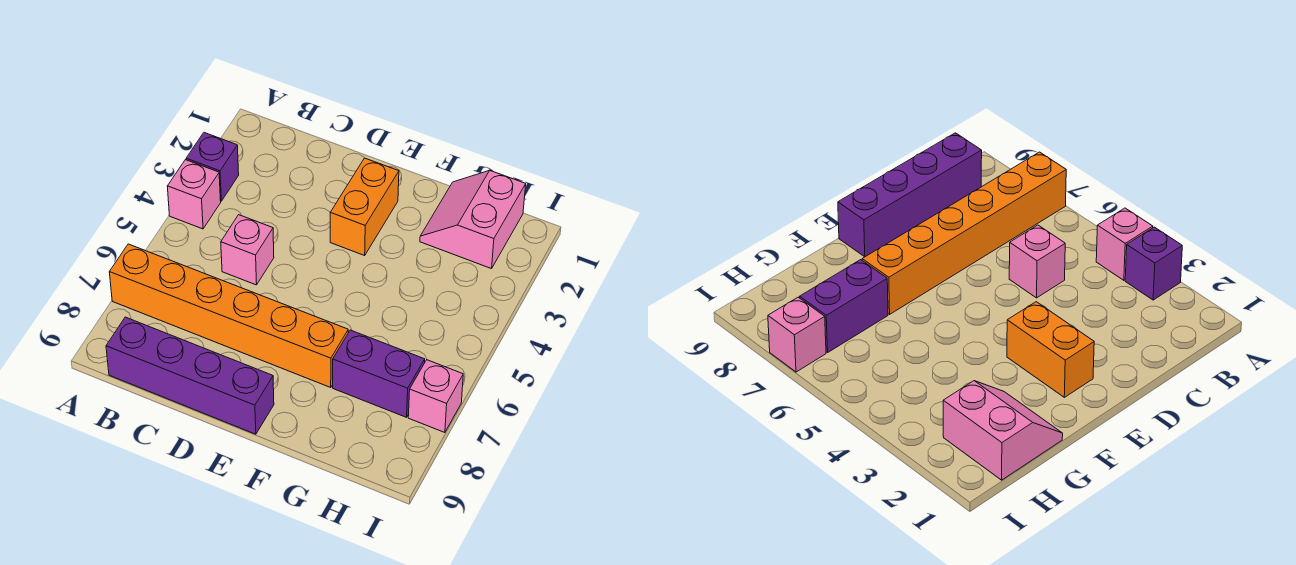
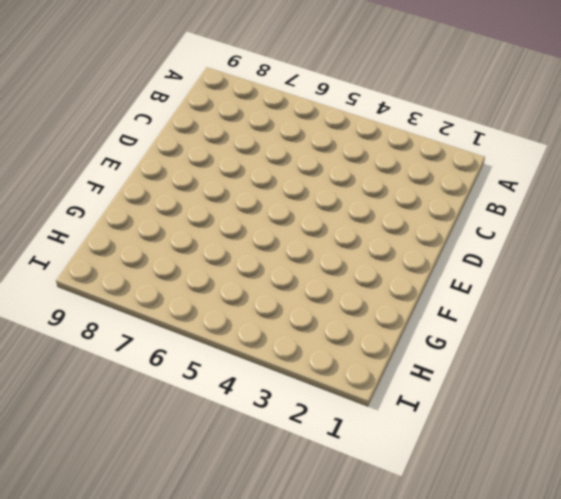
none -> purple brick A3 level 1
none -> pink brick A4 level 1

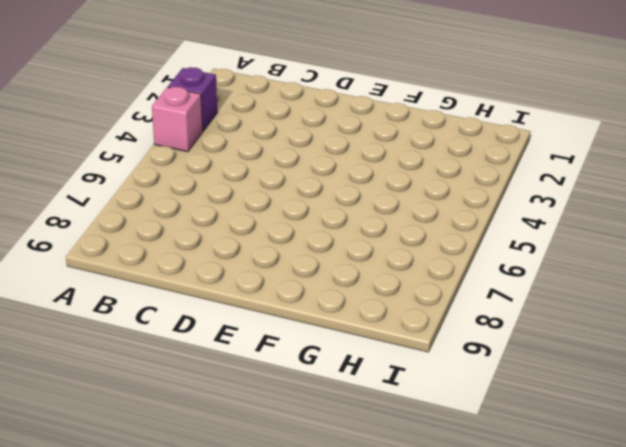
none -> orange brick A7:F7 level 1
none -> purple brick B9:E9 level 1

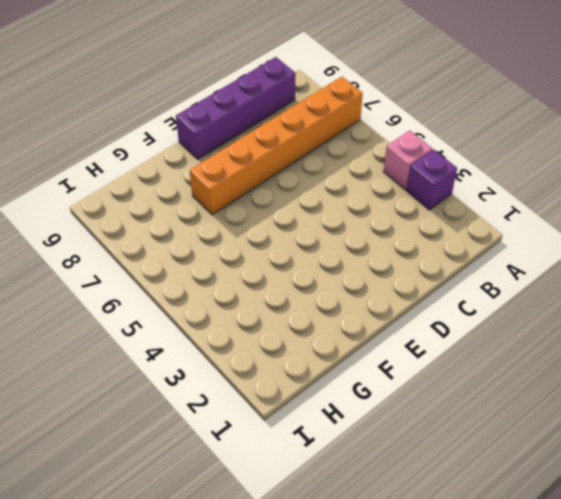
none -> pink brick C5 level 1
none -> orange brick E2:E3 level 1

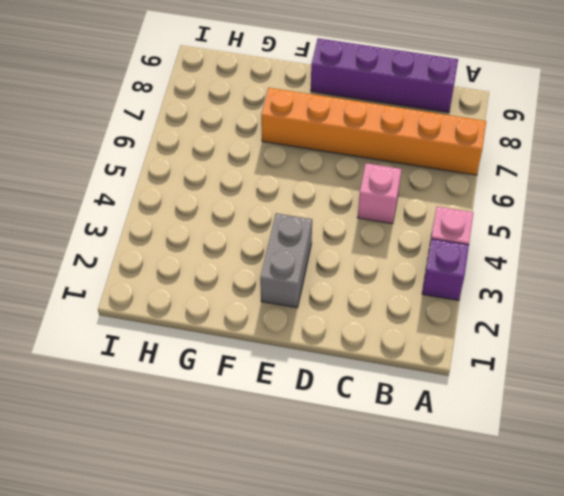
grey brick E2:E3 level 1 -> orange brick E2:E3 level 1
none -> pink slope G1:H2 level 1 top H
none -> purple brick G7:H7 level 1

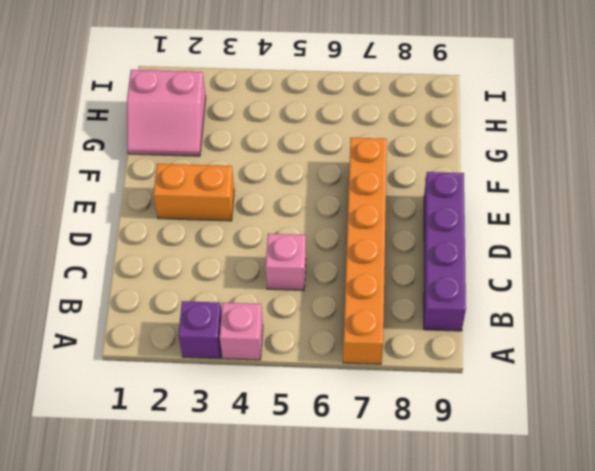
none -> purple brick G7:H7 level 1
none -> pink brick I7 level 1

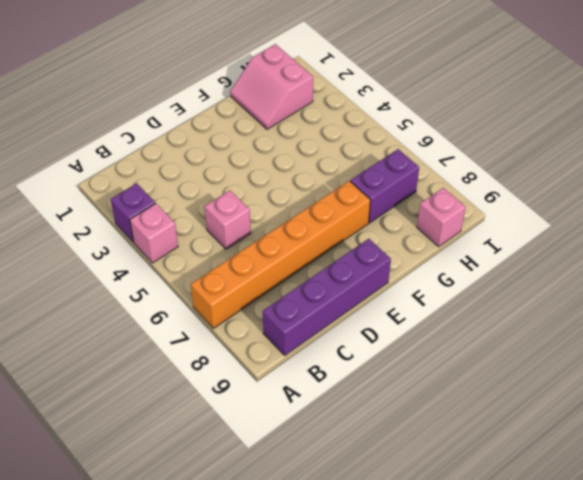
pink brick H9 level 1 -> pink brick I7 level 1
none -> orange brick E2:E3 level 1

